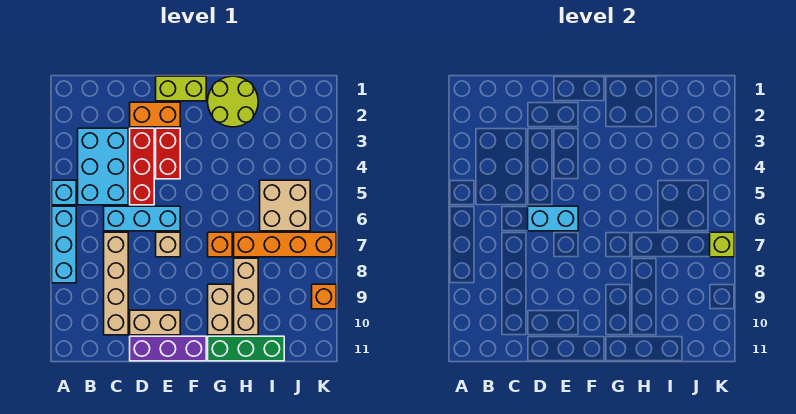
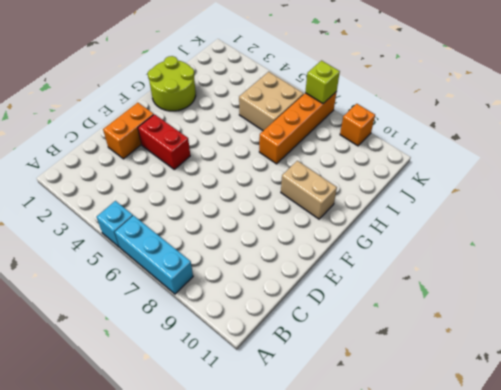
none -> cyan brick B3:C5 level 1
none -> cyan brick C6:E6 level 1
none -> tan brick C7:C10 level 1

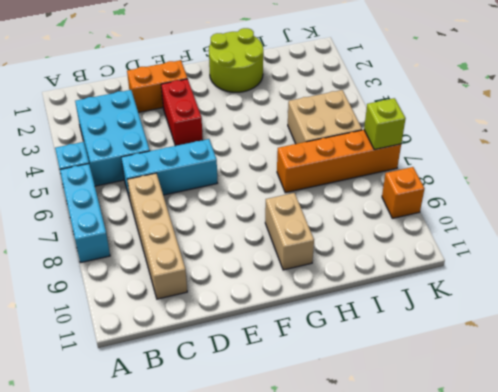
none -> red brick D3:D5 level 1
none -> tan brick D10:E10 level 1
none -> purple brick D11:F11 level 1

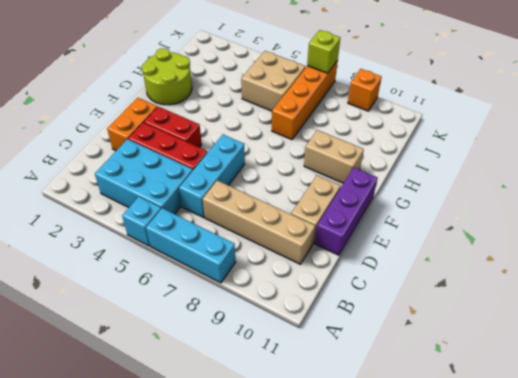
none -> lime brick E1:F1 level 1
none -> tan brick E7 level 1
none -> orange brick G7 level 1

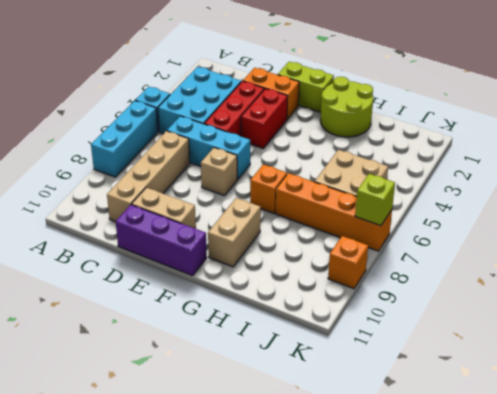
none -> green brick G11:I11 level 1
none -> tan brick H8:H10 level 1
none -> cyan brick D6:E6 level 2

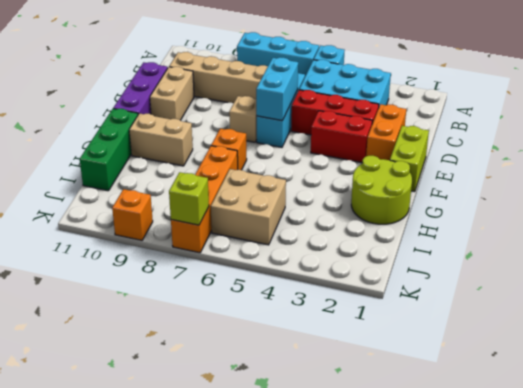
none -> tan brick H8:H10 level 1

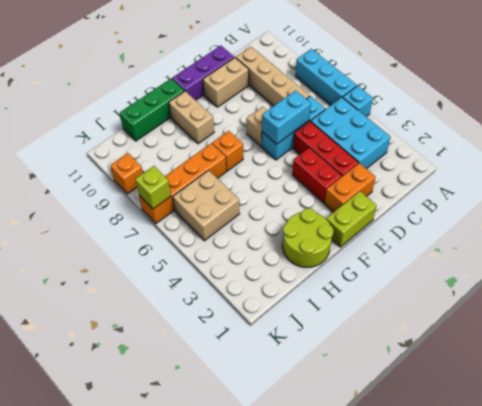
none -> tan brick H8:H10 level 1

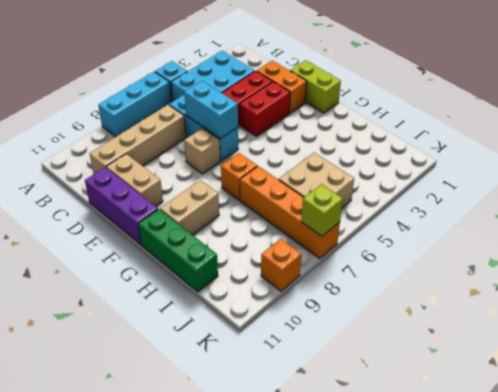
none -> lime round brick G1:H2 level 1
none -> tan brick H8:H10 level 1

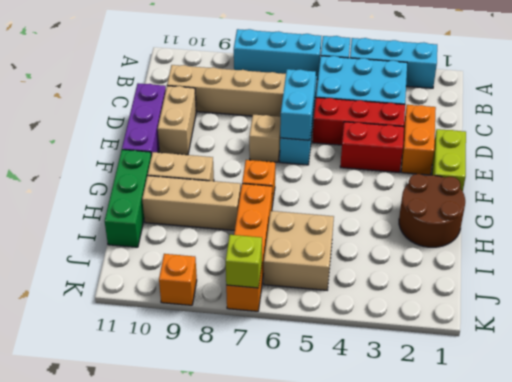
cyan brick A2:A4 level 1 -> none
brown round brick G1:H2 level 1 -> lime round brick G1:H2 level 1

